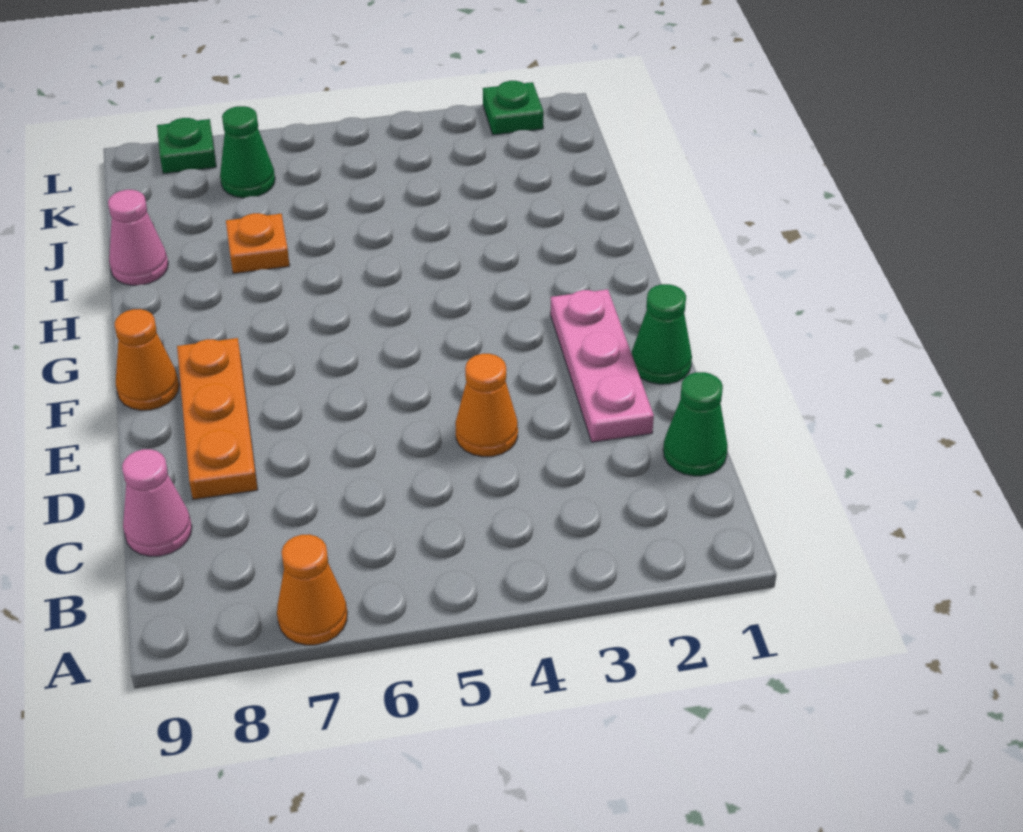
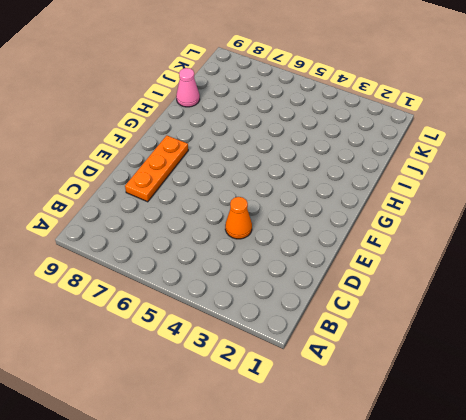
none -> orange cone A7 level 1
none -> green cone C1 level 1
none -> pink cone C9 level 1

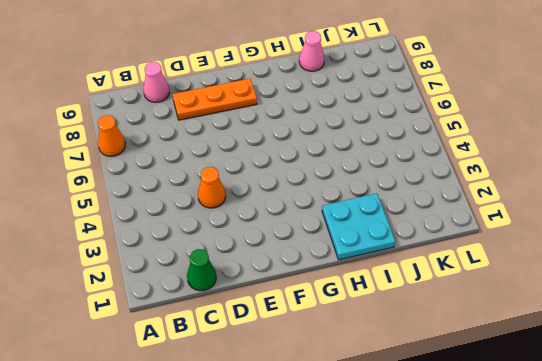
cyan plate H1:I2 level 1 -> none
none -> pink plate D2:F2 level 1
none -> green cone E1 level 1
none -> orange cone F9 level 1

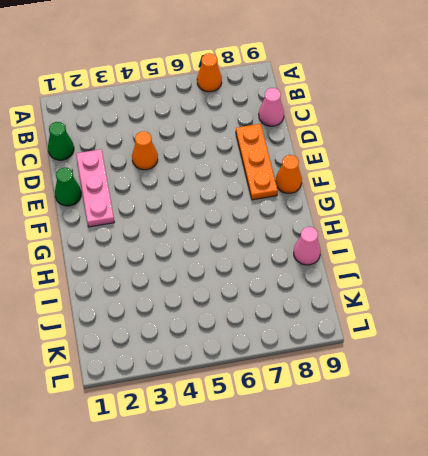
none -> orange plate I7 level 1
none -> green cone K7 level 1
none -> green plate L2 level 1

